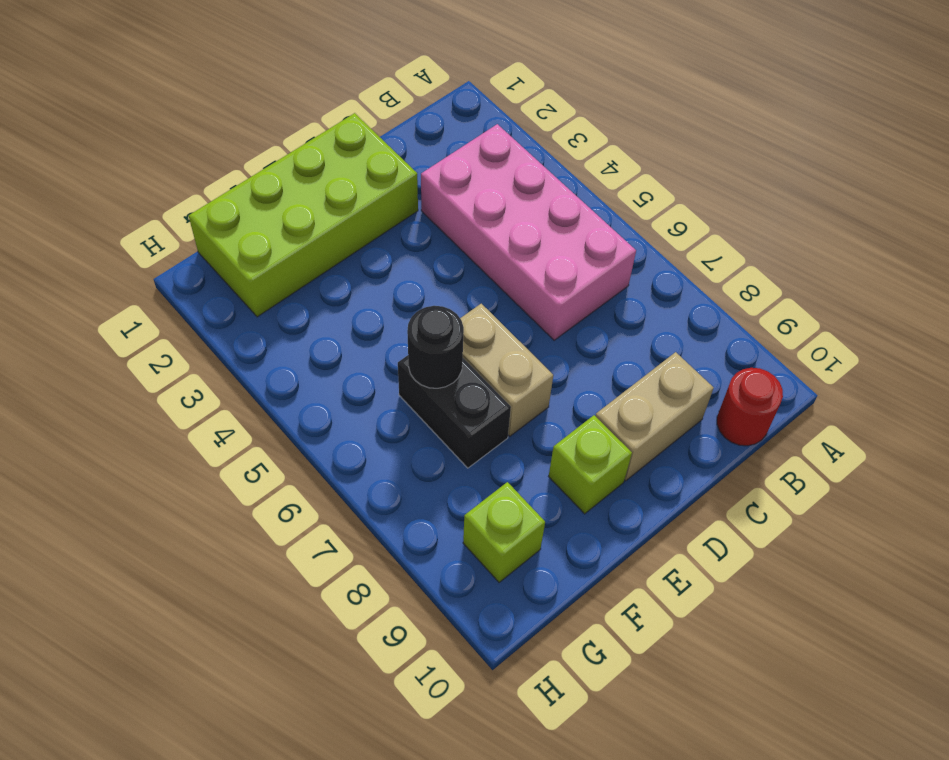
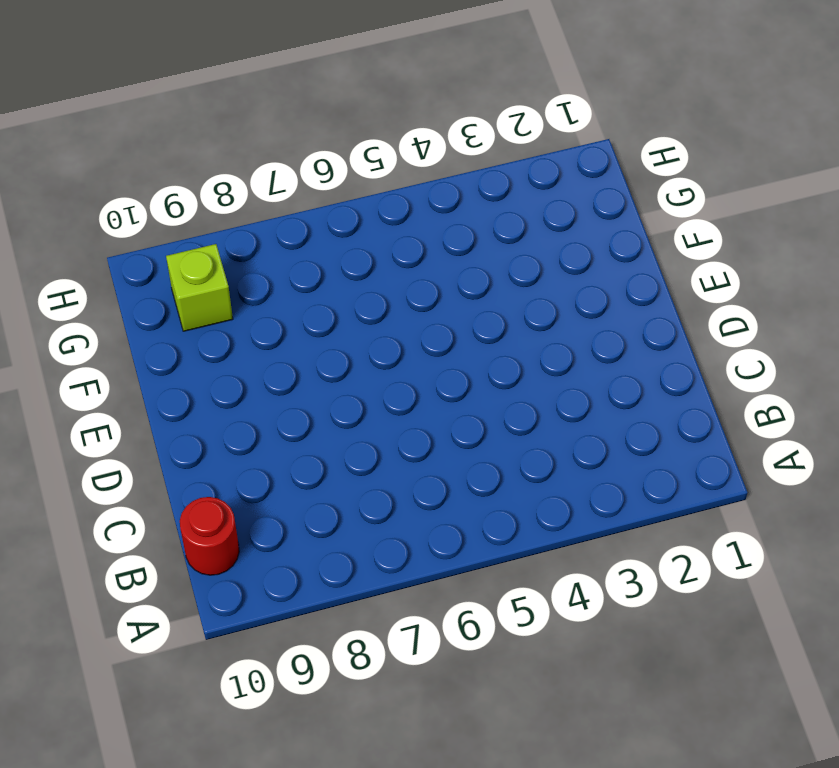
none -> pink brick B3:C6 level 1
none -> tan brick C9:D9 level 1

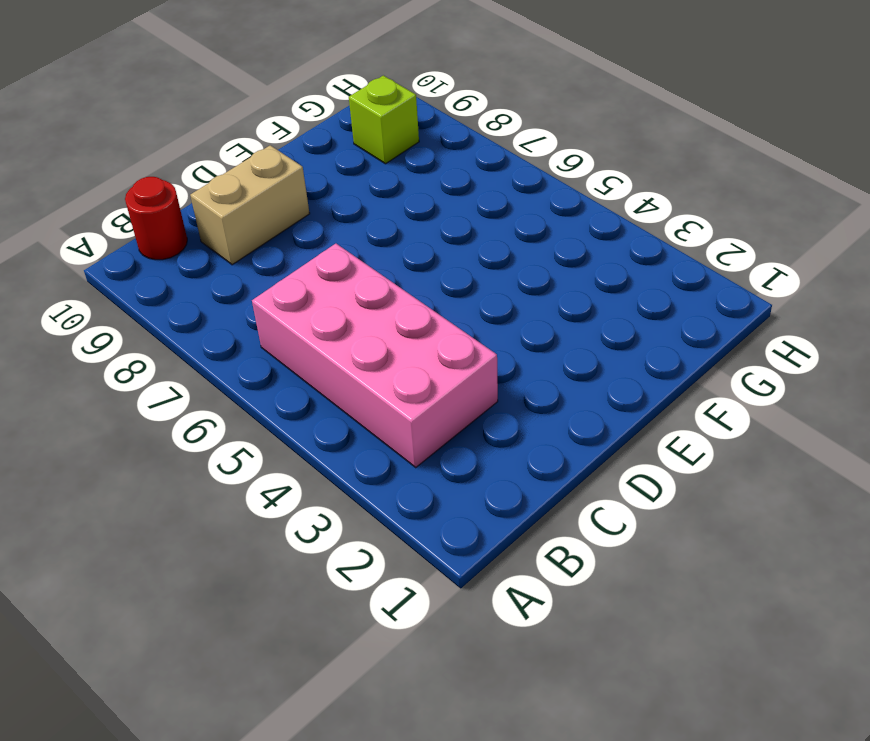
none -> lime brick D1:G2 level 1
none -> tan brick E6:E7 level 1

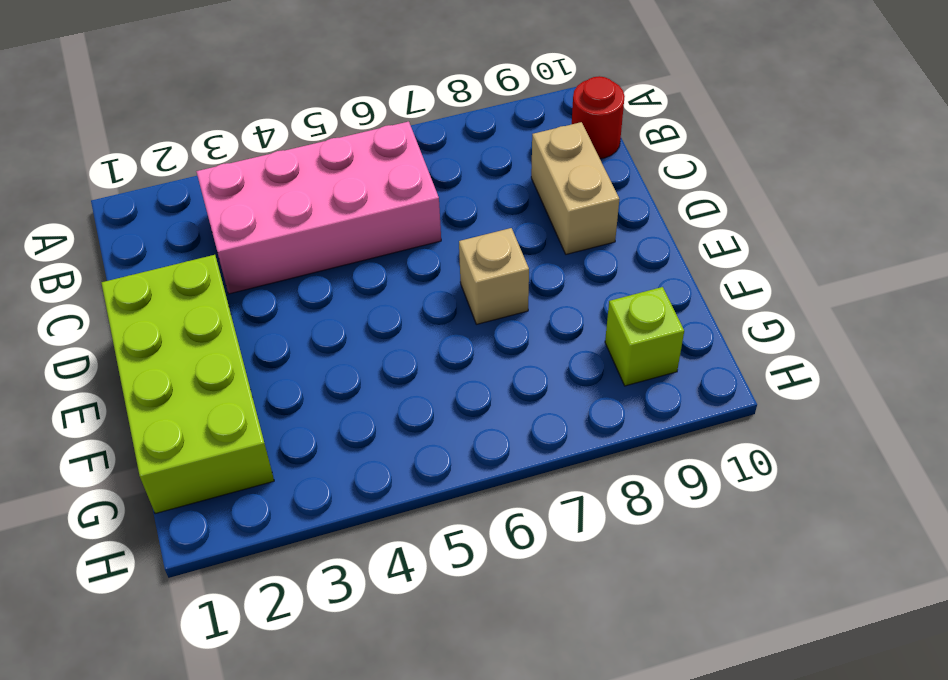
tan brick E7 level 1 -> tan brick E6:E7 level 1
none -> lime brick E9 level 1
none -> black brick F6:F7 level 1

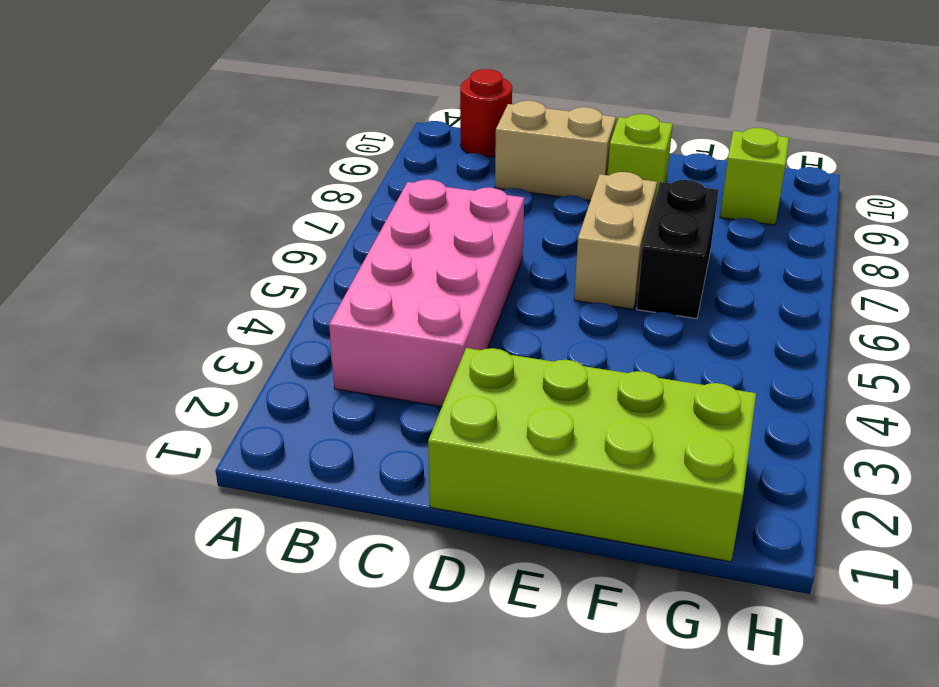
none -> black round brick F6 level 2

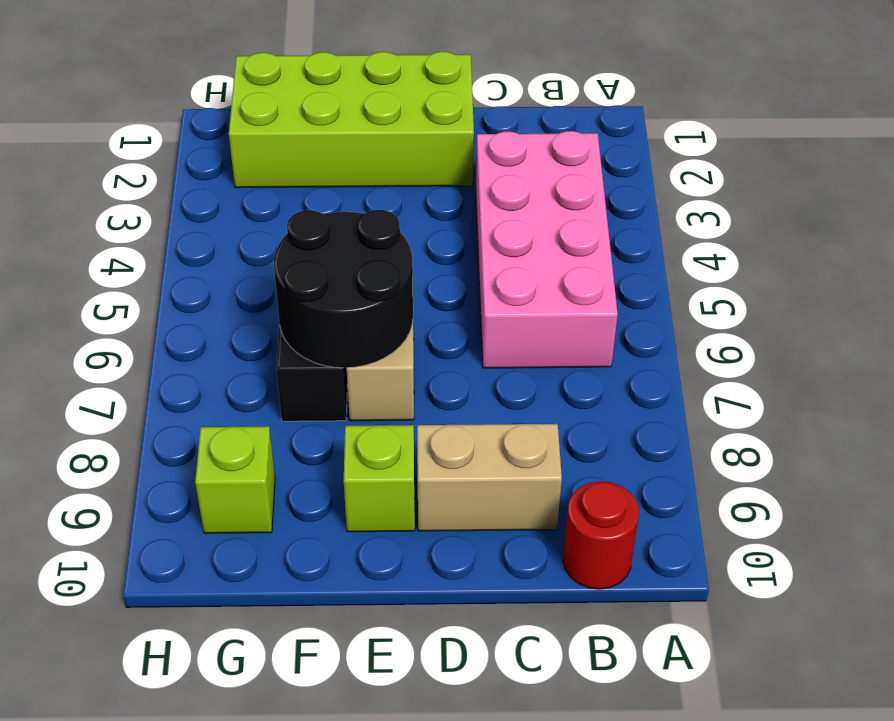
black round brick E6:F7 level 2 -> black round brick F6 level 2

